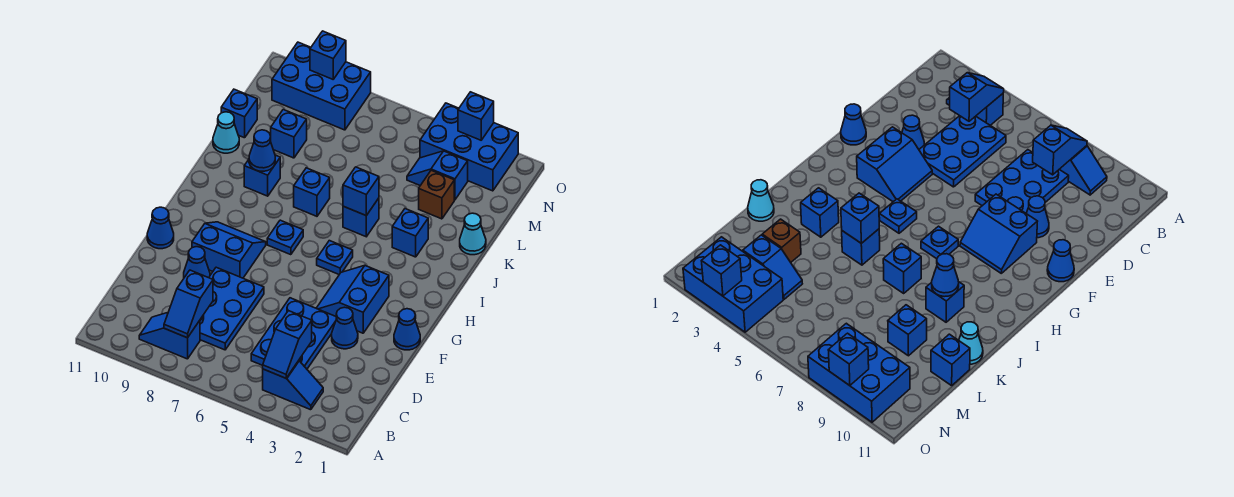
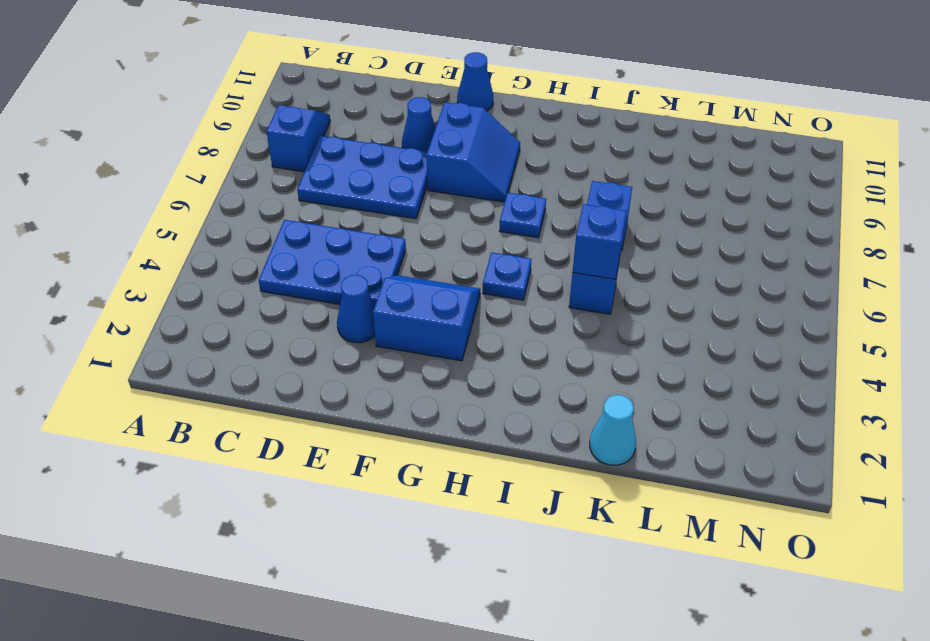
none -> blue slope B3:B4 level 1 top 4
none -> blue cone F1 level 1
none -> blue brick J3 level 1
none -> blue brick J9 level 1

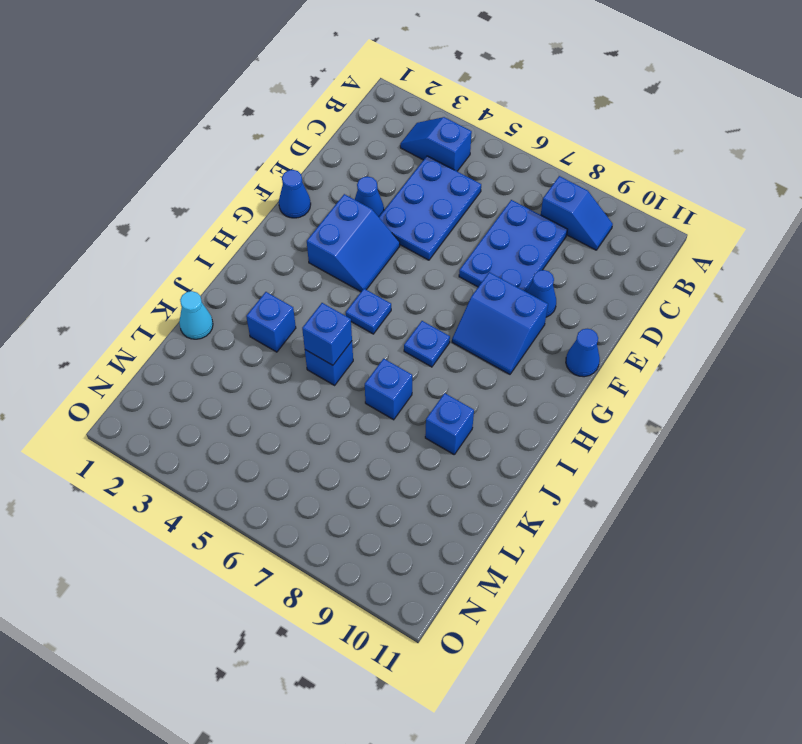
none -> cyan cone K11 level 1
none -> brown brick L3 level 1
none -> blue brick L9 level 1
none -> blue brick L11 level 1

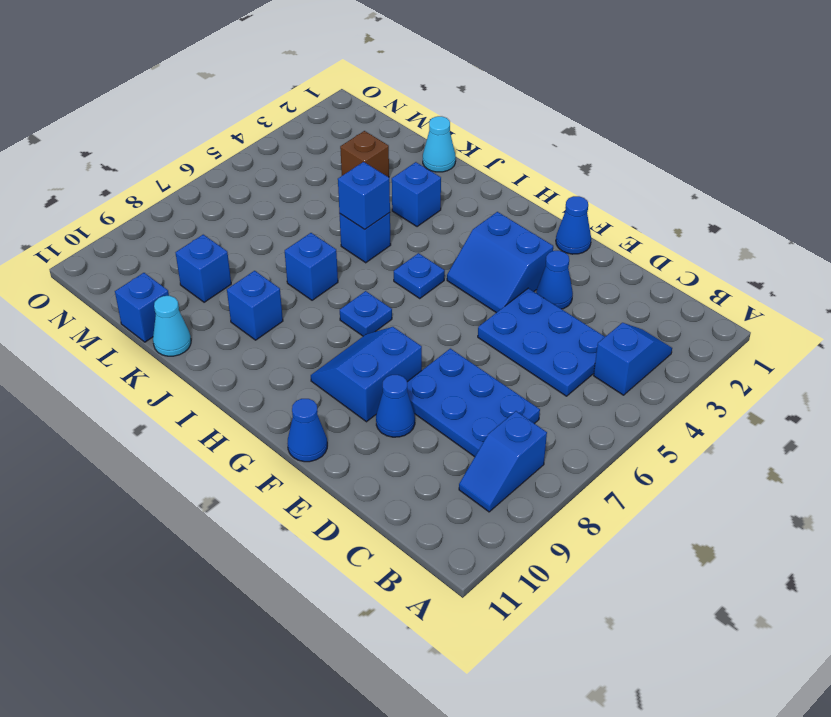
none -> blue slope M3:M4 level 1 top 3
none -> blue brick N2:O4 level 1
none -> blue brick N8:O10 level 1
none -> blue slope B4:C4 level 2 top C

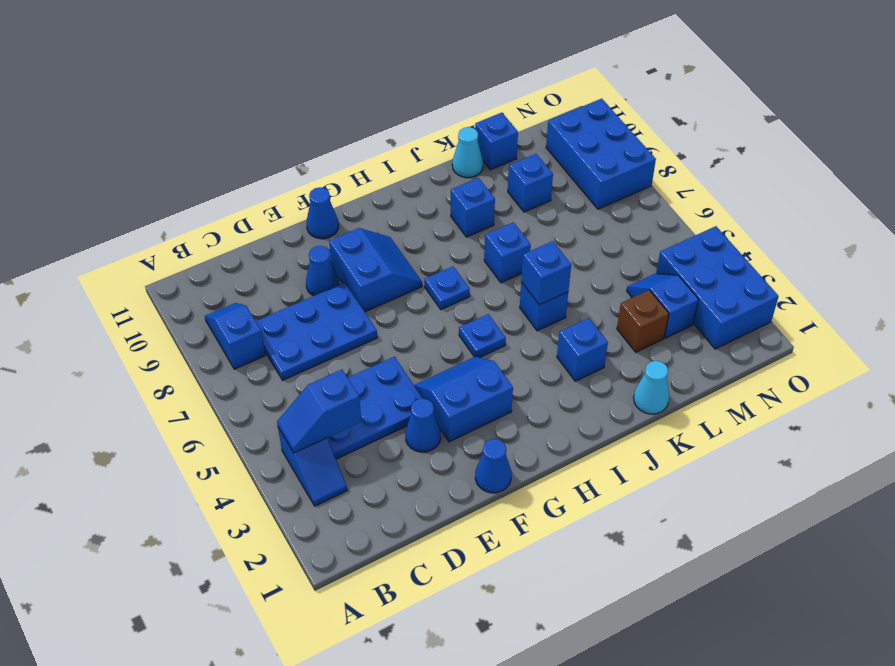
none -> blue slope B8:C8 level 2 top C
none -> blue cone J9 level 2
none -> blue brick O3 level 2
none -> blue brick O9 level 2

